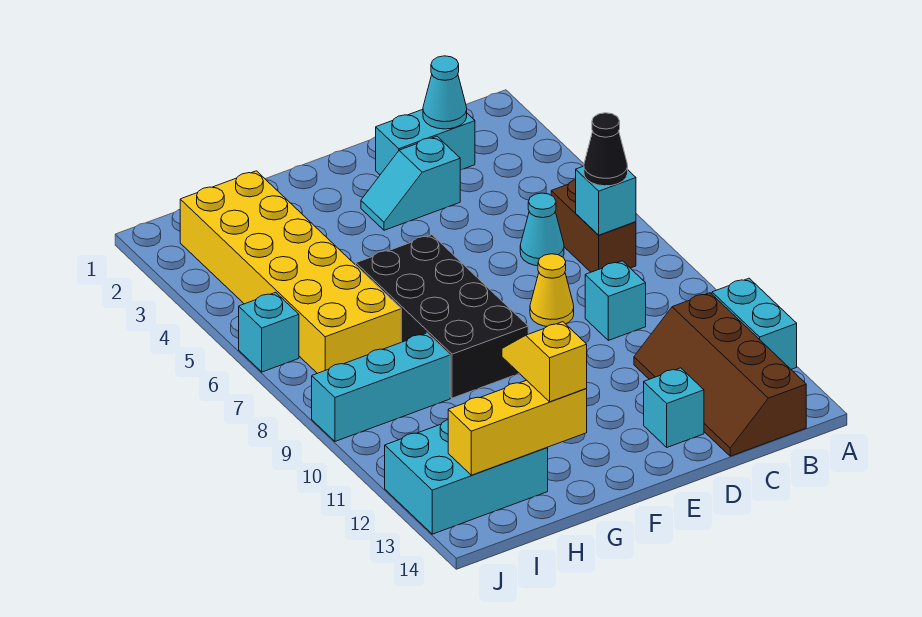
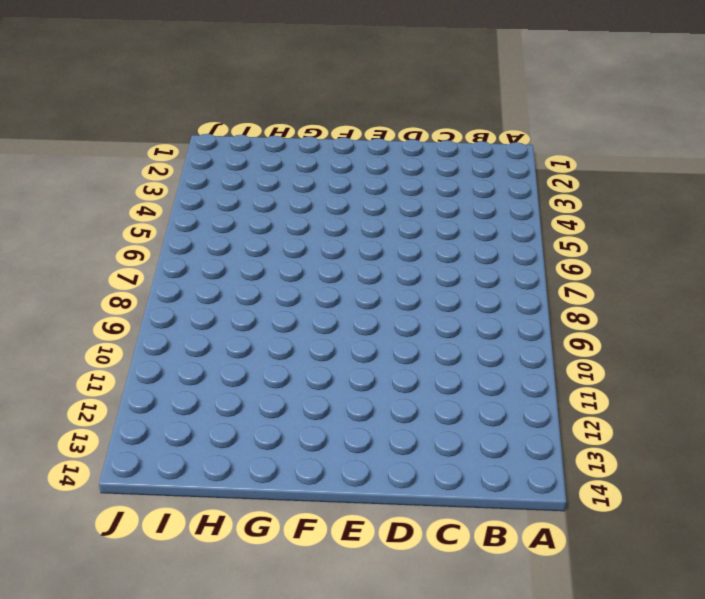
none -> cyan brick A11:A12 level 1
none -> brown brick B6:B7 level 1
none -> brown slope B11:C14 level 1 top B

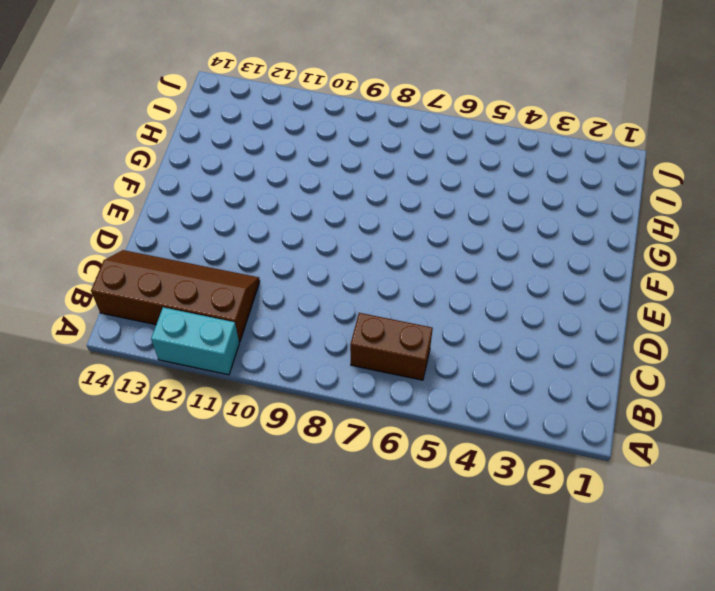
none -> cyan brick C2:D2 level 1
none -> cyan cone C6 level 1
none -> cyan brick C9 level 1

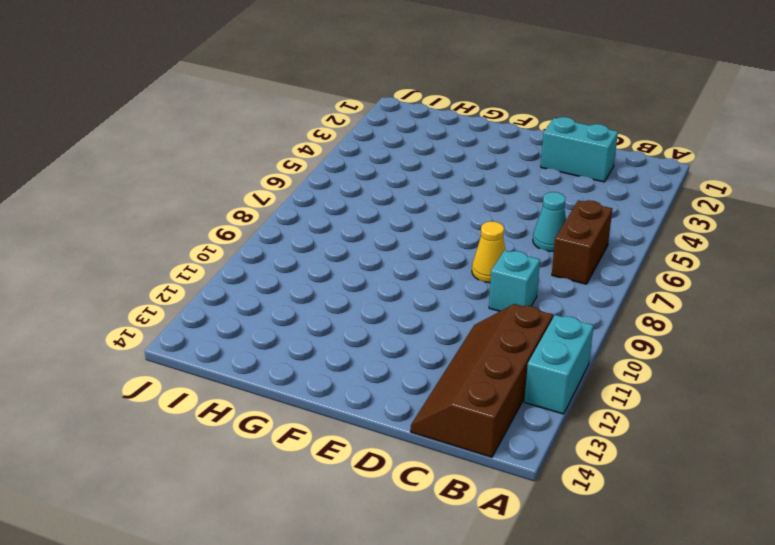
none -> cyan slope D3:E3 level 1 top D
none -> cyan brick D13 level 1
none -> black brick F6:G9 level 1

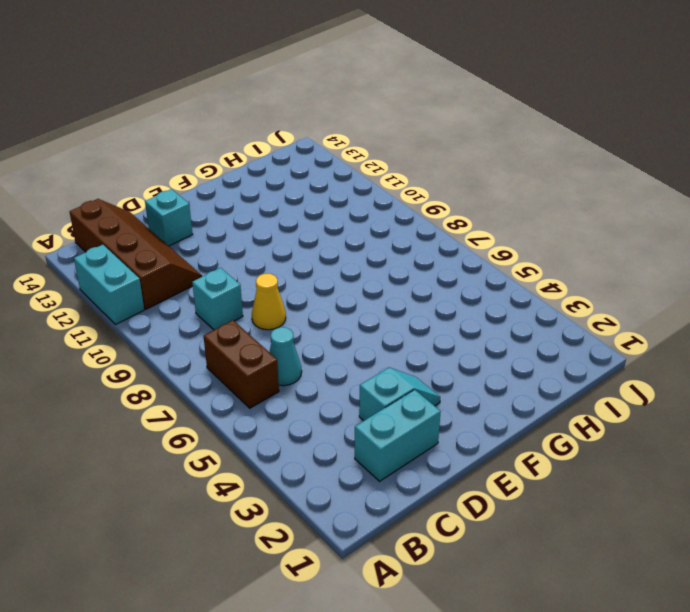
none -> black brick F6:G9 level 1
none -> yellow brick H2:I7 level 1
none -> cyan brick H9:J9 level 1

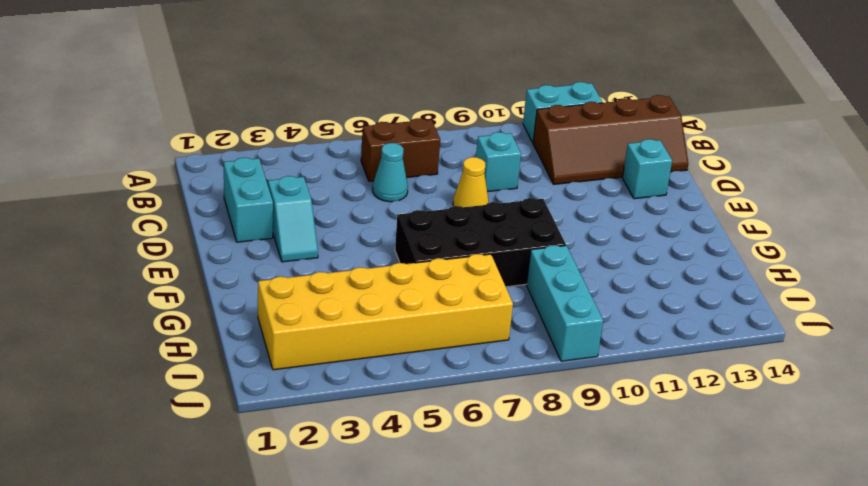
none -> cyan brick H12:J13 level 1
none -> cyan brick J6 level 1
none -> cyan brick B7 level 2

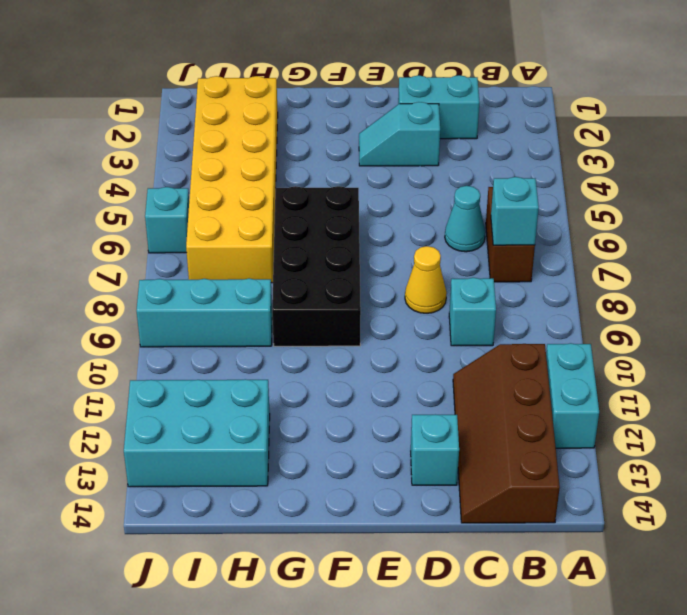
none -> cyan cone C2 level 2
none -> yellow brick G13:I13 level 2
none -> black cone B7 level 3

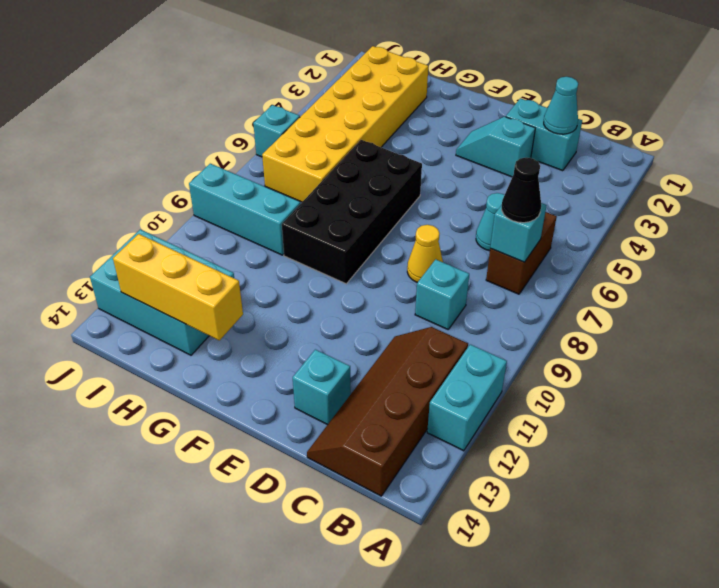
none -> yellow slope G12:G13 level 3 top 13

